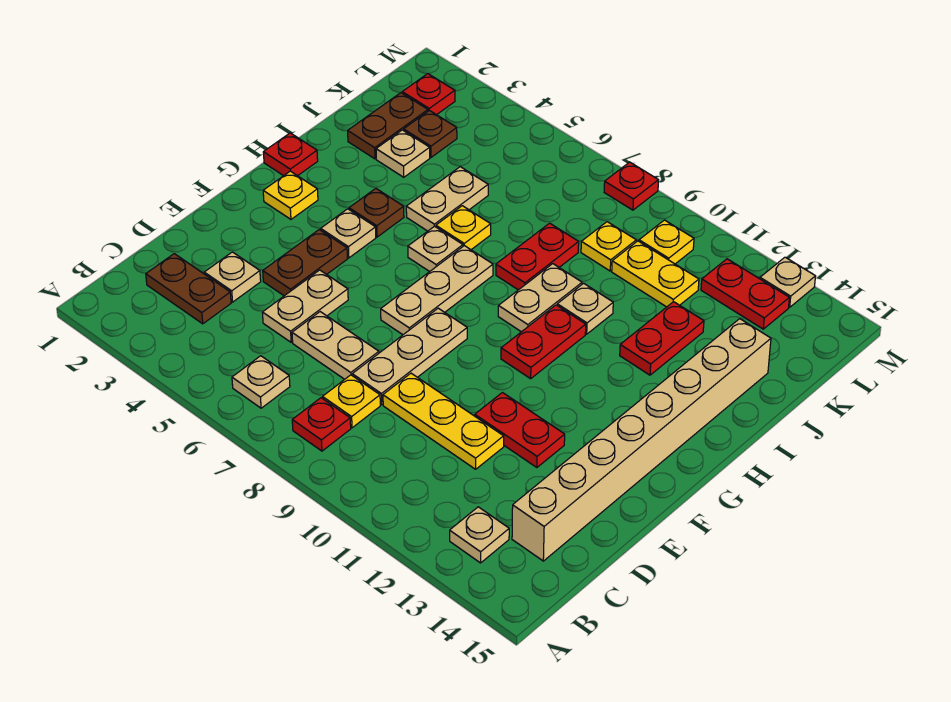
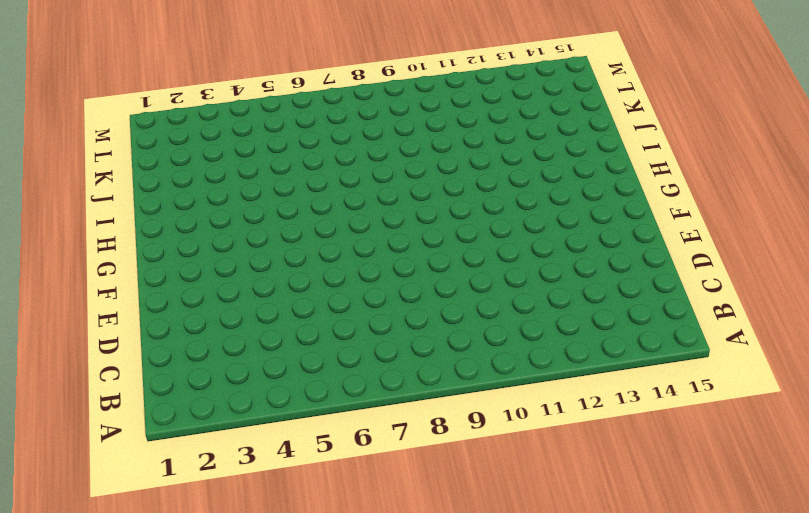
none -> tan plate B6 level 1
none -> red plate B8 level 1
none -> tan plate B13 level 1
none -> brown plate C2:C3 level 1

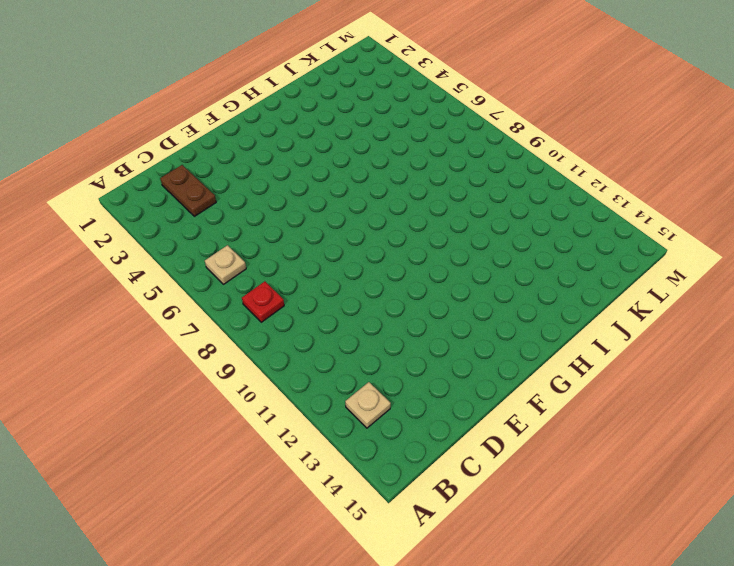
none -> yellow plate C8 level 1
none -> tan brick C14:J14 level 1
none -> tan plate D3 level 1
none -> tan plate D5:E5 level 1

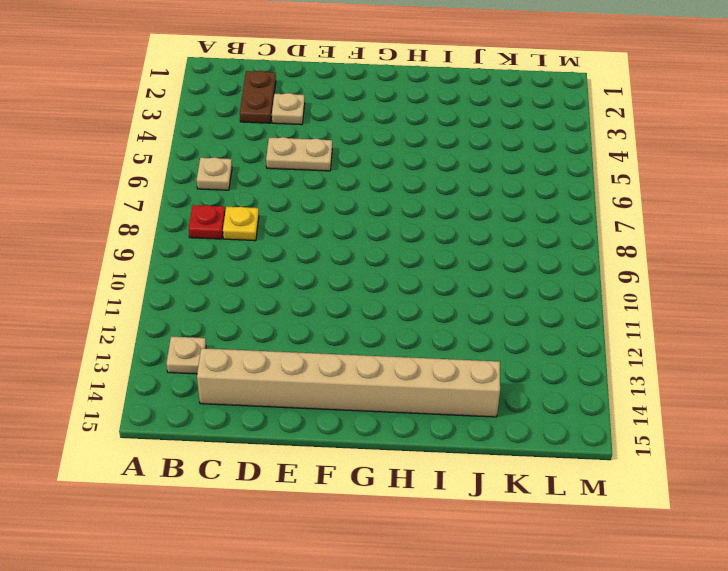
none -> tan plate D6:D7 level 1
none -> tan plate D8:F8 level 1
none -> yellow plate D9:D11 level 1
none -> brown plate E4:F4 level 1

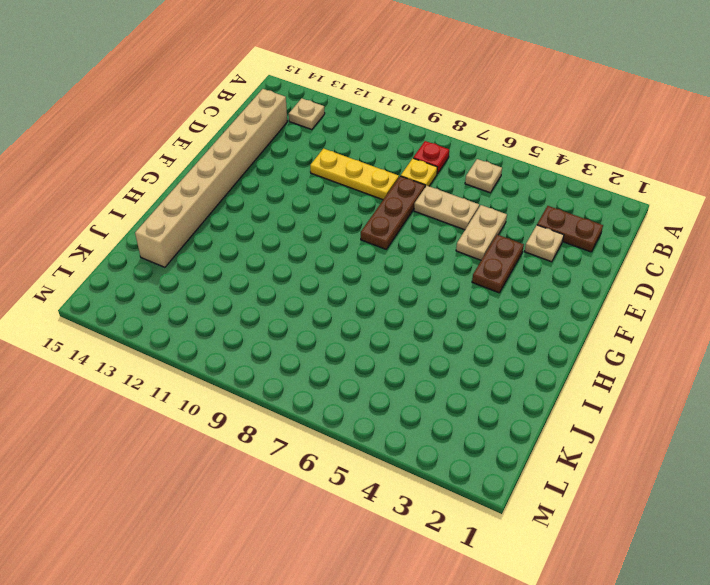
brown plate D8:F8 level 1 -> tan plate D8:F8 level 1
none -> red plate E11:E12 level 1
none -> tan plate F7:H7 level 1
none -> yellow plate G2 level 1
none -> tan plate G4 level 1

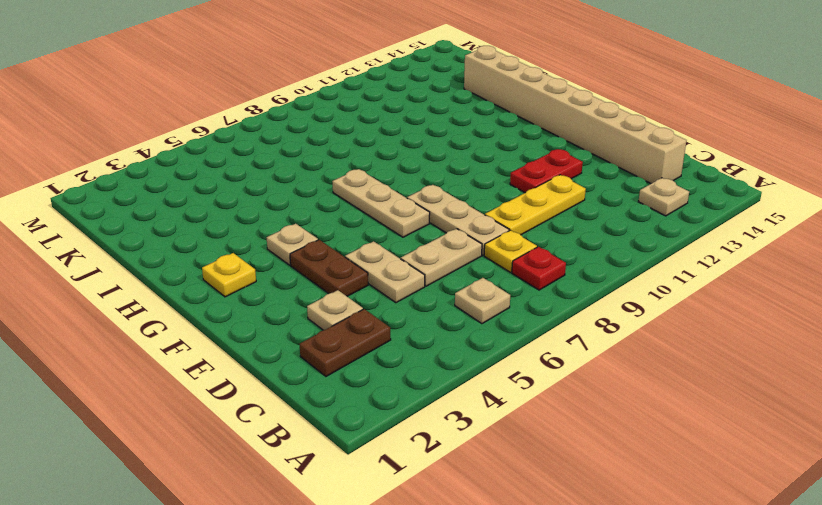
none -> red plate G10:H10 level 1
none -> red plate H1 level 1
none -> brown plate H4 level 1
none -> tan plate H6 level 1

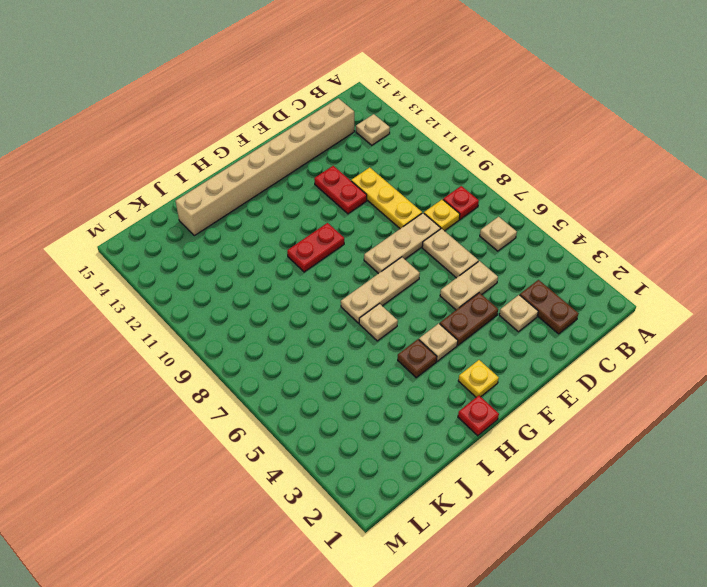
none -> tan plate H9:I9 level 1
none -> tan plate I5:J5 level 1
none -> yellow plate I6 level 1
none -> red plate I8:J8 level 1

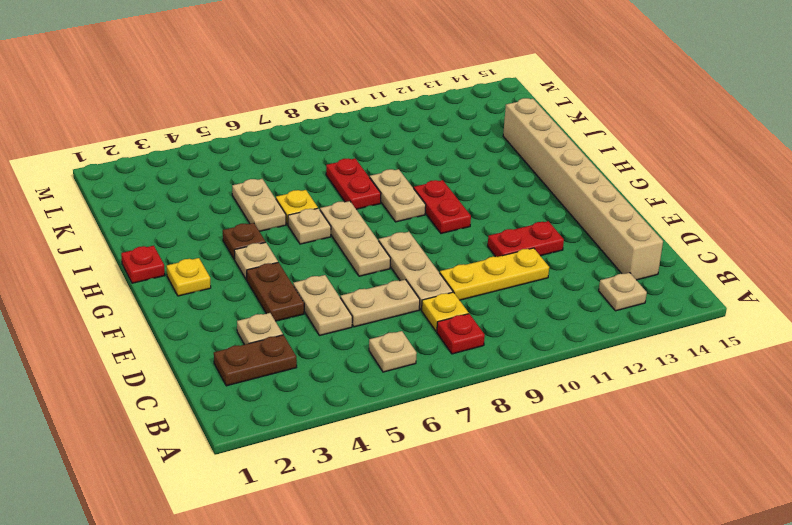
none -> tan plate I10 level 1
none -> red plate I12:J12 level 1
none -> brown plate J2:K2 level 1
none -> tan plate J3 level 1

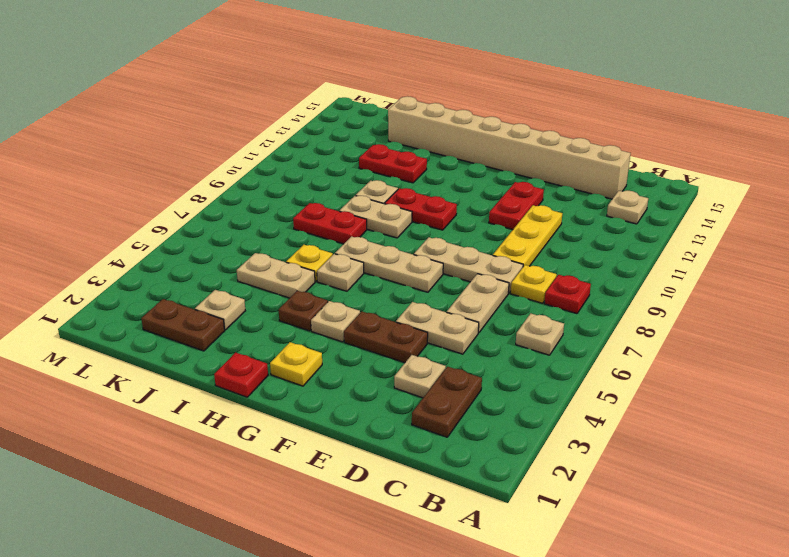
none -> brown plate K3 level 1
none -> yellow plate K9 level 1
none -> yellow plate K10:K11 level 1
none -> red plate L2 level 1

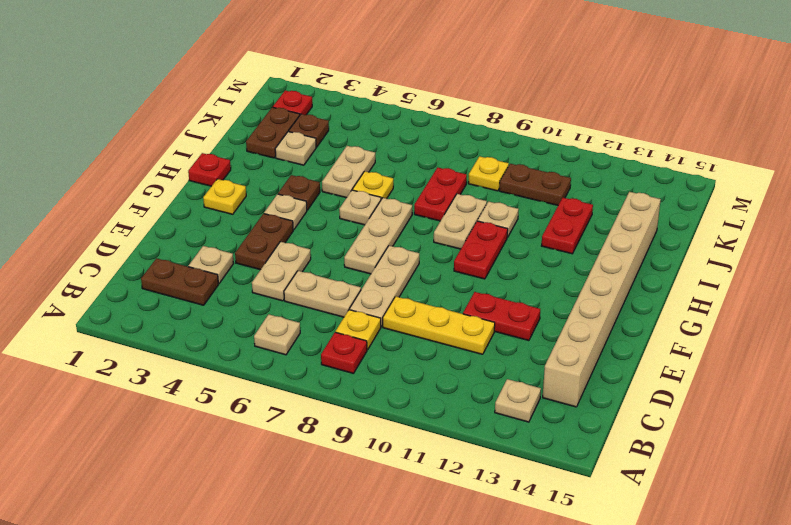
brown plate K10:K11 level 1 -> yellow plate K10:K11 level 1
none -> yellow plate L10 level 1
none -> red plate L12:L13 level 1
none -> red plate M8 level 1
none -> tan plate M13 level 1

